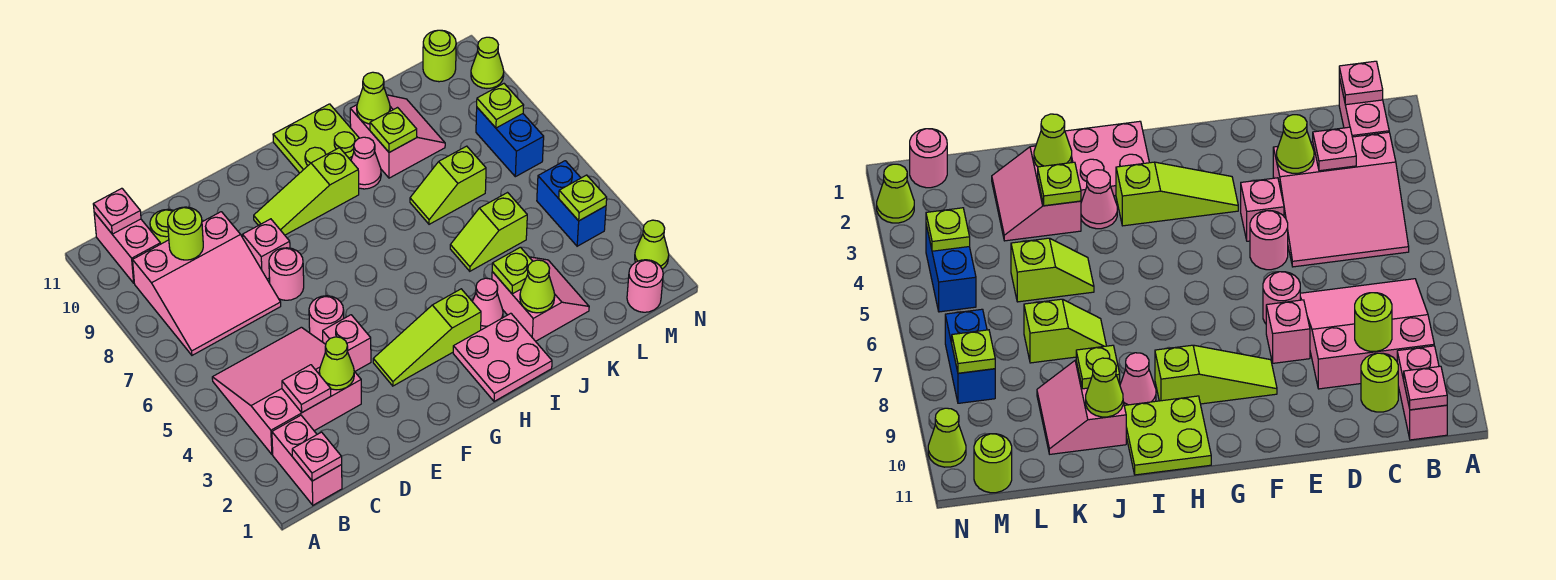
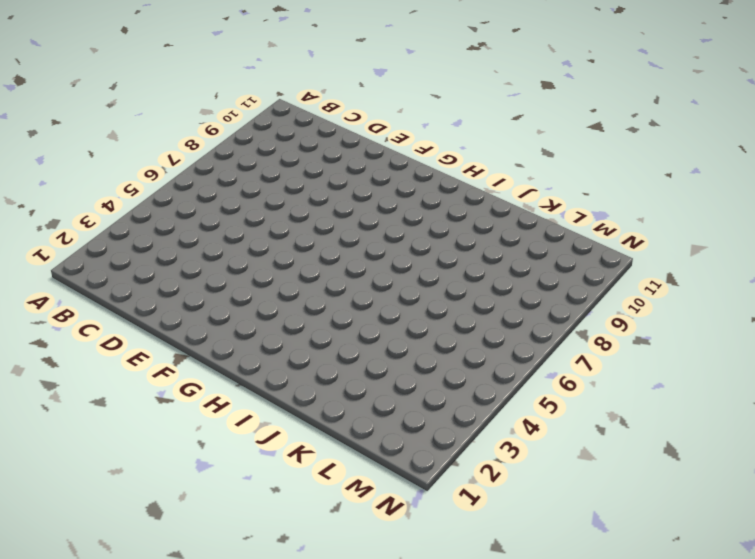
none -> pink brick B1:B2 level 1
none -> pink slope B3:D5 level 1 top 3
none -> pink slope B7:D9 level 1 top 9
none -> pink brick B10:B11 level 1

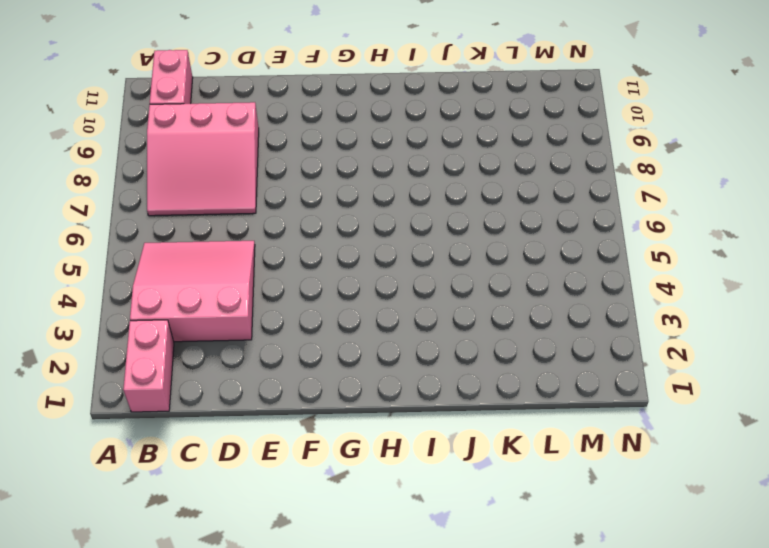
none -> lime round brick C10 level 1
none -> pink brick E4 level 1
none -> pink round brick E5 level 1
none -> pink round brick E7 level 1

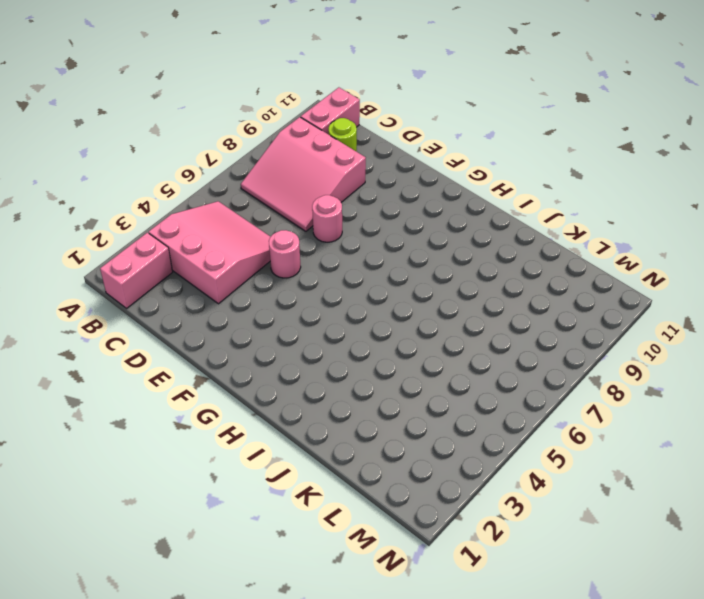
none -> pink brick E4 level 1
none -> pink brick E8 level 1
none -> lime slope F3:H3 level 1 top H
none -> lime slope F9:H9 level 1 top H

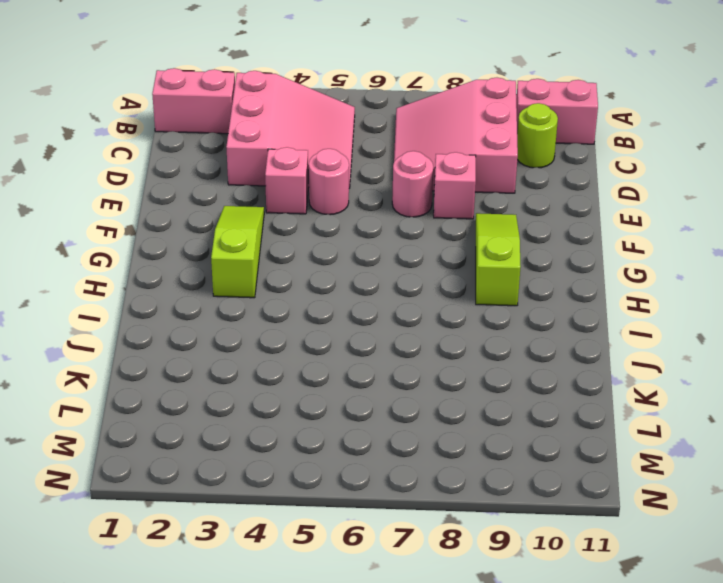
none -> pink plate H1:I2 level 1
none -> lime plate H10:I11 level 1
none -> pink cone I3 level 1
none -> pink cone I9 level 1

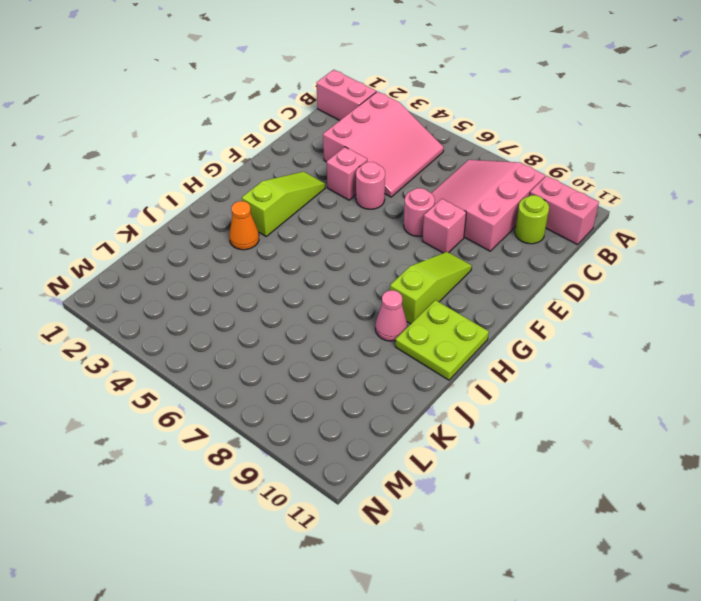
orange cone I3 level 1 -> pink cone I3 level 1
none -> pink plate H1:I2 level 1
none -> pink slope J2:K3 level 1 top J
none -> lime slope J5:K5 level 1 top K
none -> lime slope J7:K7 level 1 top K

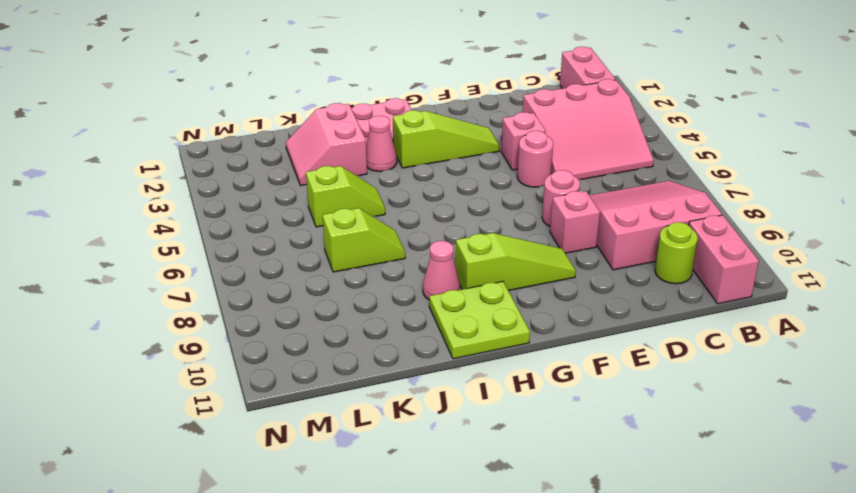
none -> pink slope J9:K10 level 1 top J
none -> pink round brick M1 level 1
none -> blue brick M4:M5 level 1
none -> blue brick M7:M8 level 1

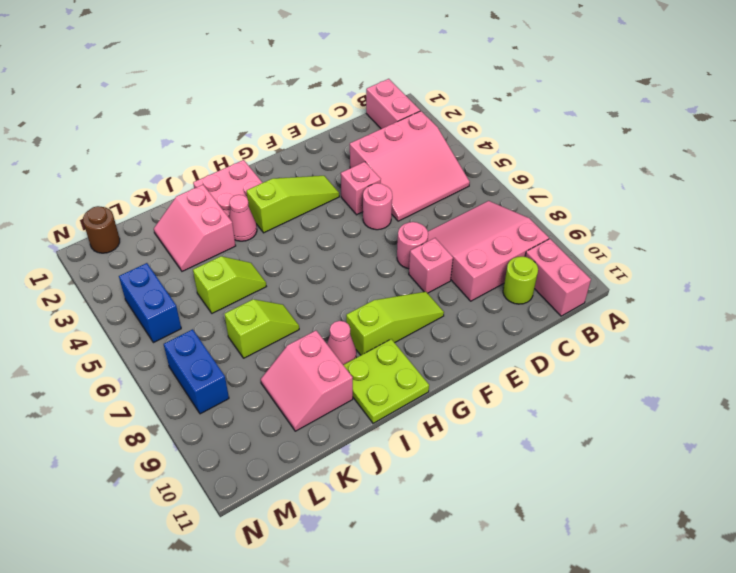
brown round brick M1 level 1 -> pink round brick M1 level 1
none -> lime round brick M11 level 1
none -> lime cone N2 level 1
none -> lime cone N10 level 1
none -> pink plate B1 level 2

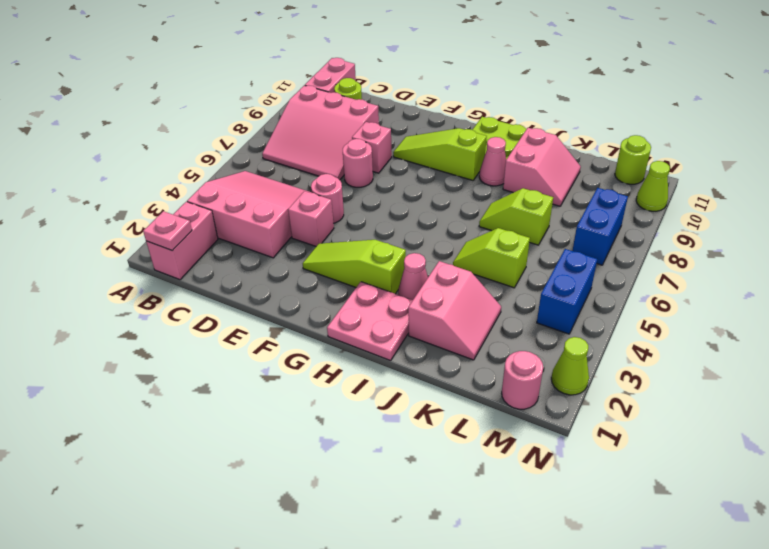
none -> pink plate B11 level 2
none -> pink plate C3 level 2
none -> lime round brick C9 level 2
none -> lime cone D3 level 2

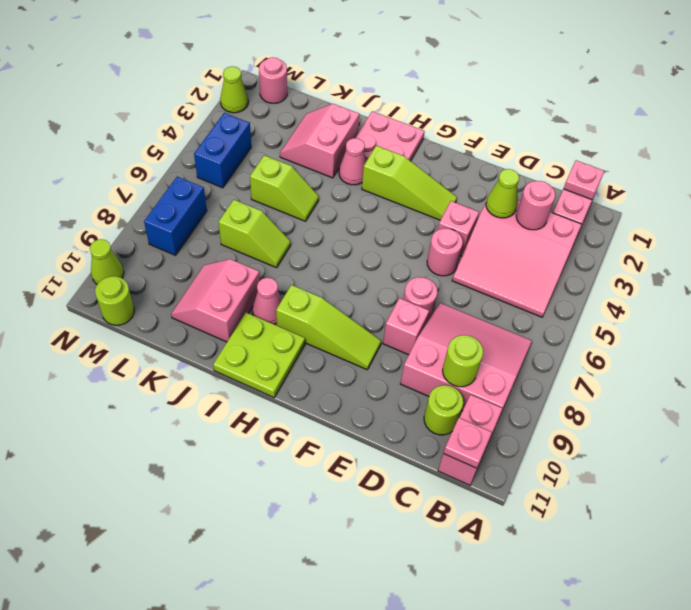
pink round brick C3 level 2 -> pink plate C3 level 2
none -> lime cone J2 level 2
none -> lime plate J3 level 2
none -> lime plate J9 level 2
none -> lime cone J10 level 2

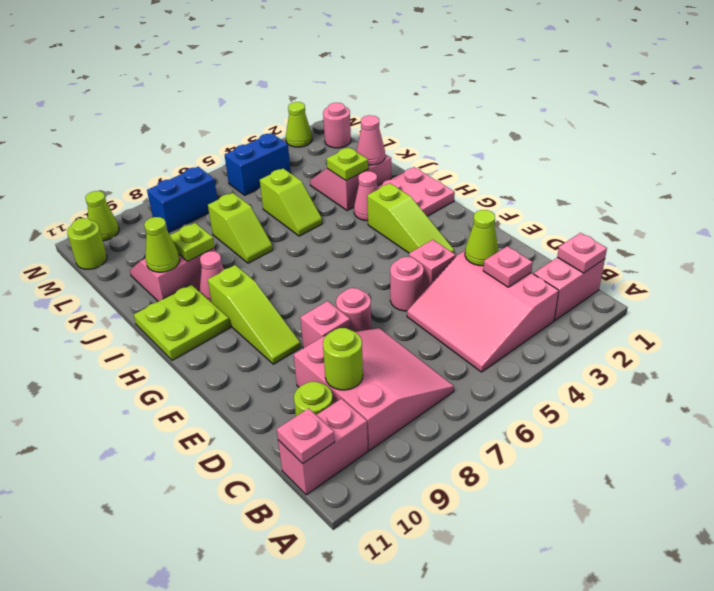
pink cone J2 level 2 -> lime cone J2 level 2
none -> lime plate M4 level 2
none -> lime plate M8 level 2

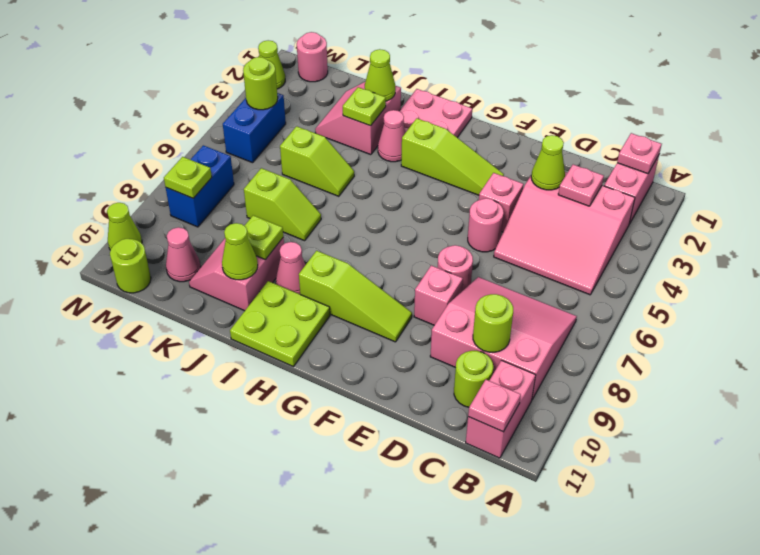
pink cone L10 level 1 -> none
lime round brick M4 level 2 -> lime plate M4 level 2

